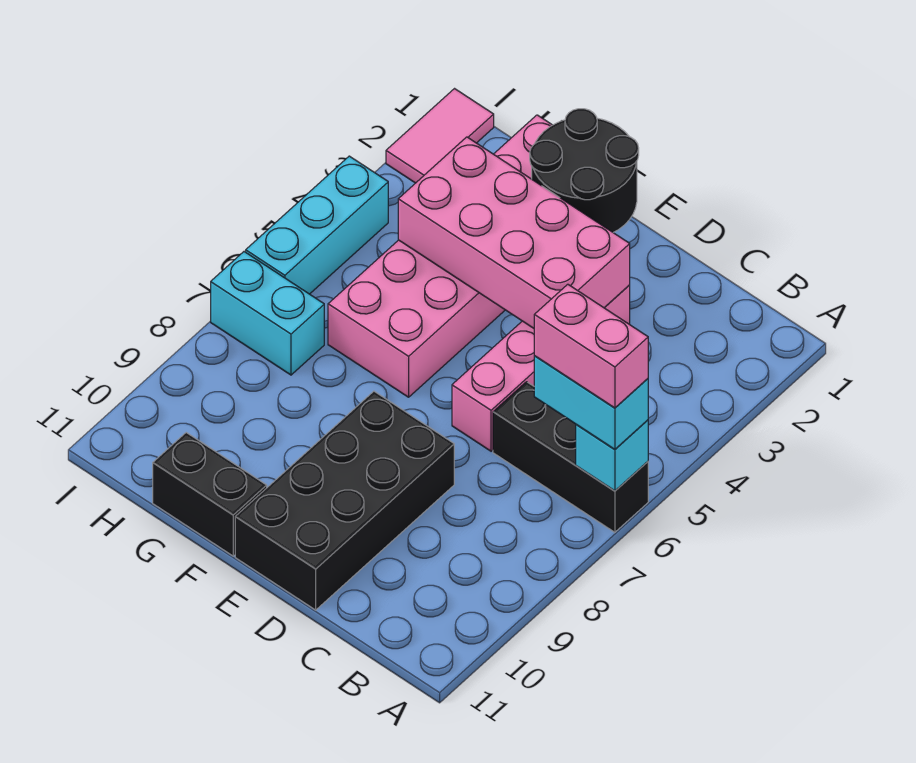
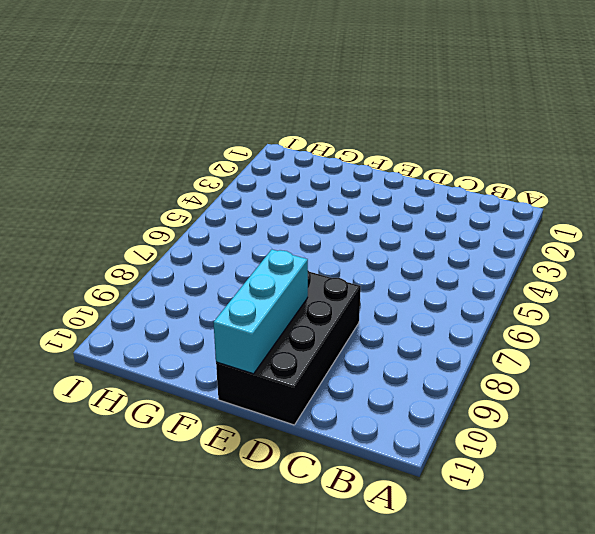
cyan brick E9:E11 level 2 -> cyan brick I4:I6 level 1
none -> black brick A6:C6 level 1
none -> pink brick D3:D6 level 1
none -> pink brick F1:G6 level 1

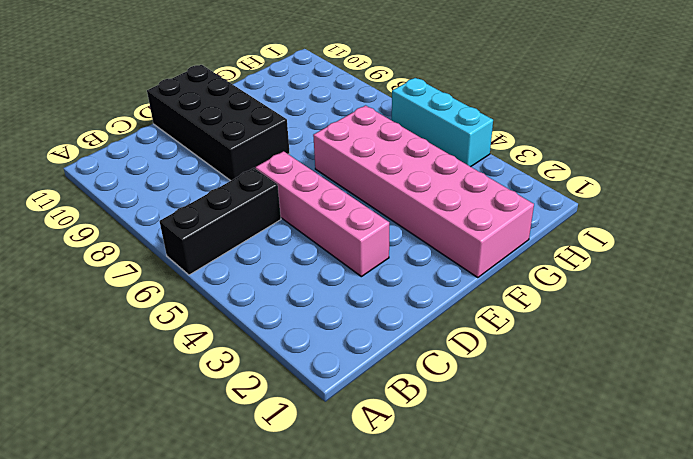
none -> black brick F11:G11 level 1
none -> cyan brick H7:I7 level 1
none -> pink tile I1:I2 level 1

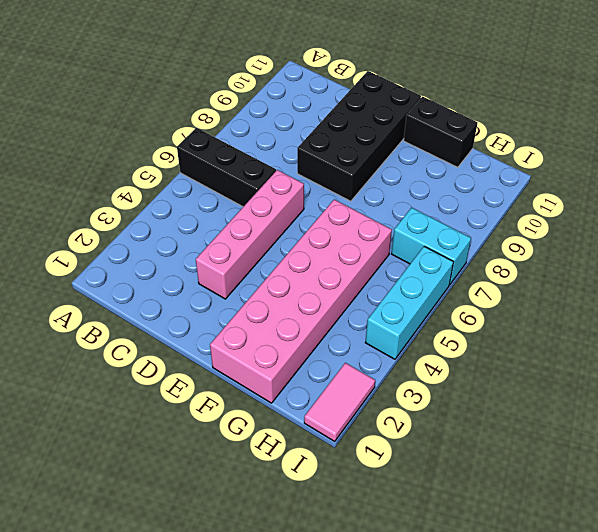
none -> cyan brick A6 level 2
none -> pink brick D3:G4 level 2
none -> black round brick E1:F2 level 2

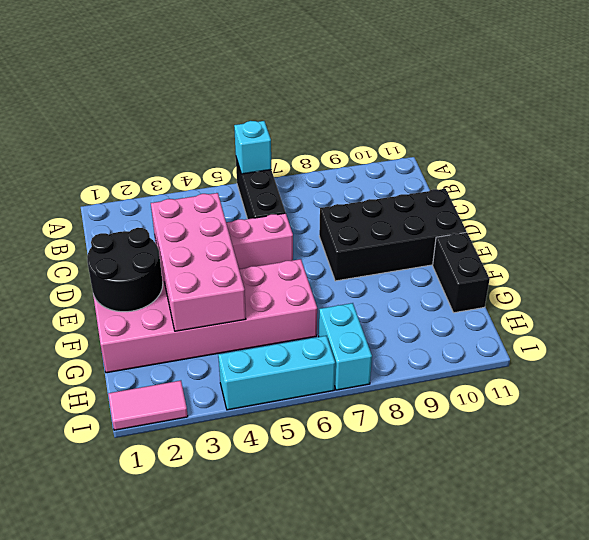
none -> cyan brick A6:B6 level 3
none -> pink brick A6:B6 level 4

